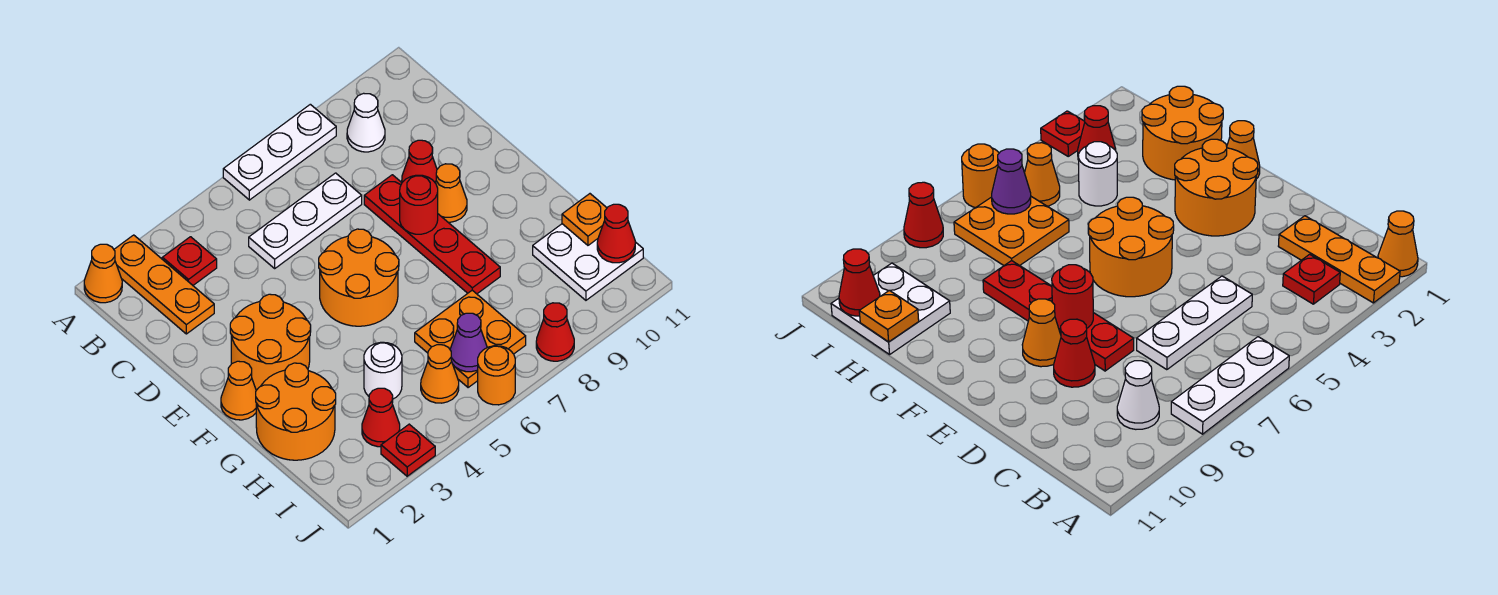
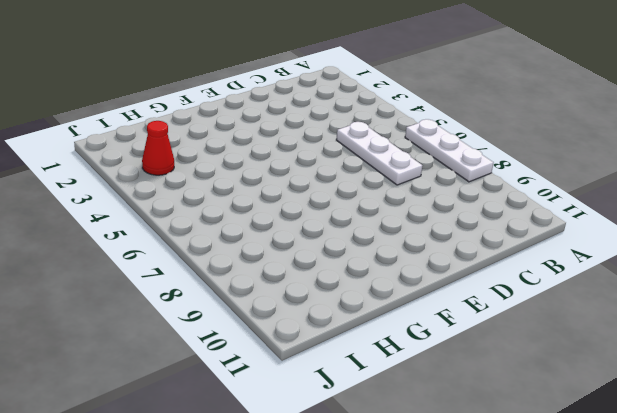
none -> orange cone A1 level 1
none -> orange plate A2:C2 level 1
none -> red plate B3 level 1

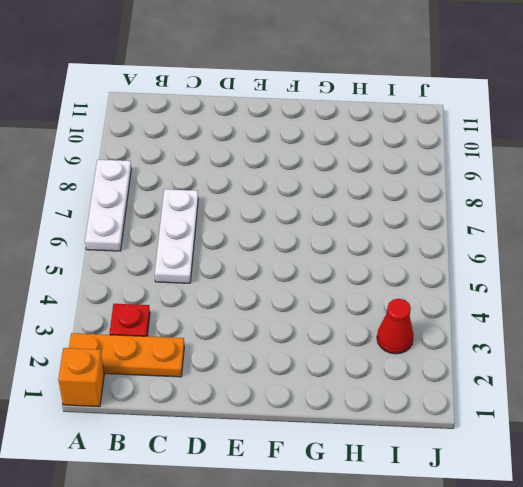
orange brick A1 level 1 -> orange cone A1 level 1
none -> white cone B9 level 1
none -> red plate D8:G8 level 1
none -> red cone D9 level 1

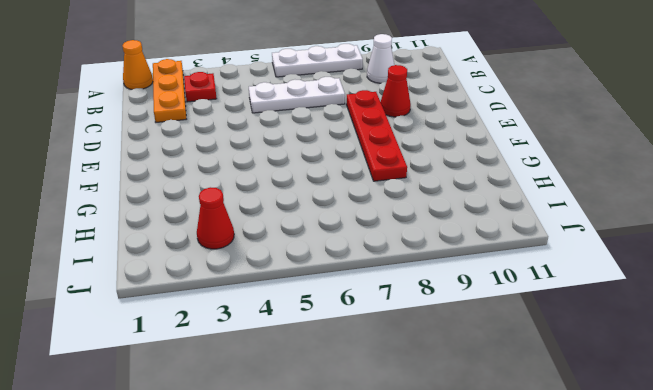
none -> orange round brick E2:F3 level 1
none -> orange round brick E5:F6 level 1
none -> orange cone E9 level 1

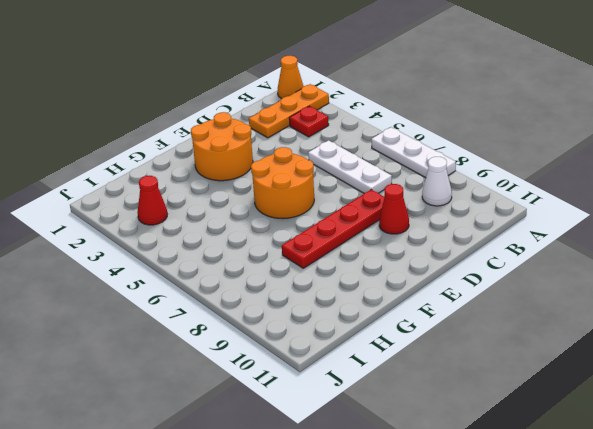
none -> orange cone E9 level 1
none -> orange cone F1 level 1
none -> orange round brick G1:H2 level 1

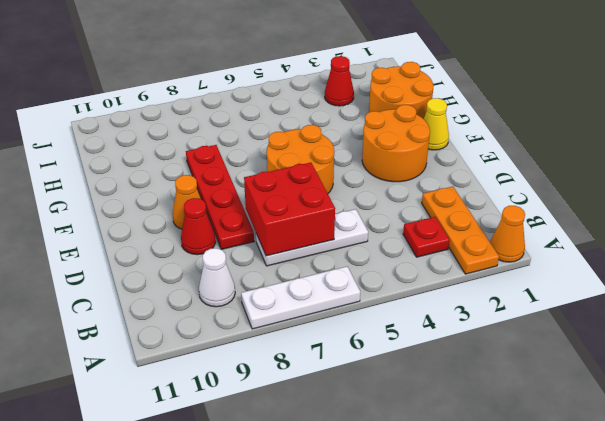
red brick C6:D7 level 2 -> none
yellow cone F1 level 1 -> orange cone F1 level 1
none -> white round brick H4 level 1
none -> orange plate H6:I7 level 1
none -> white plate H10:I11 level 1

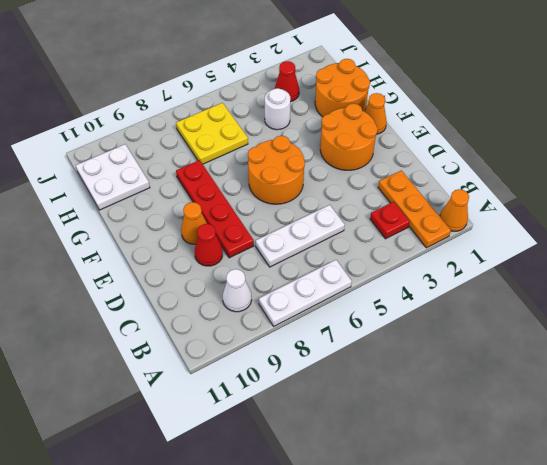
yellow plate H6:I7 level 1 -> orange plate H6:I7 level 1
none -> orange cone I5 level 1
none -> red plate J3 level 1
none -> orange round brick J6 level 1

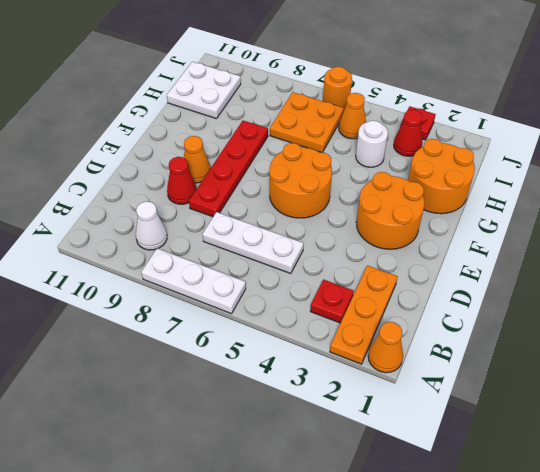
none -> orange cone F1 level 1
none -> red cone J8 level 1
none -> red round brick E8 level 2

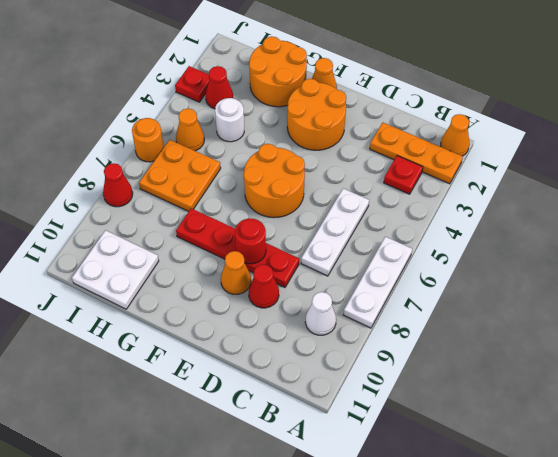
none -> orange plate H11 level 2
none -> purple cone I6 level 2
none -> red cone I11 level 2

